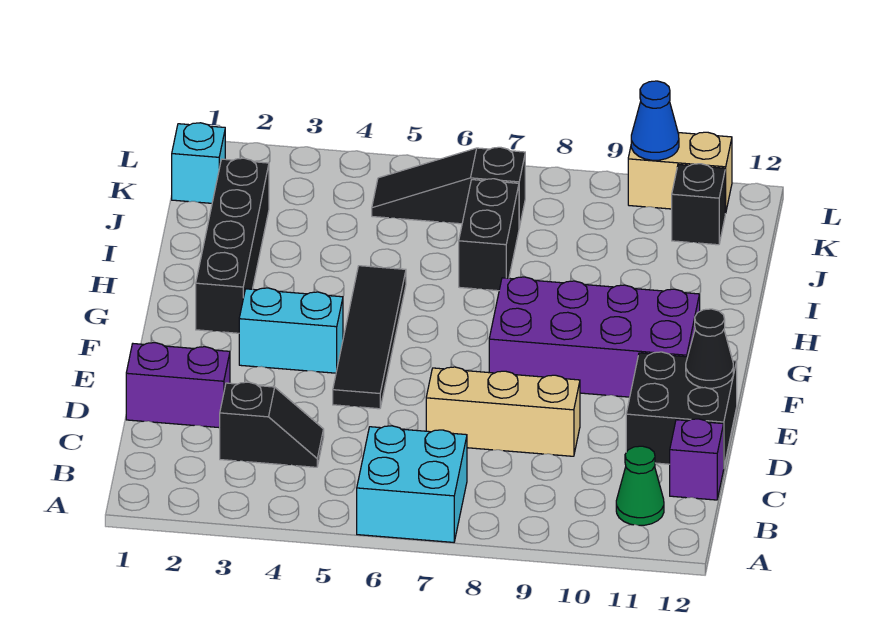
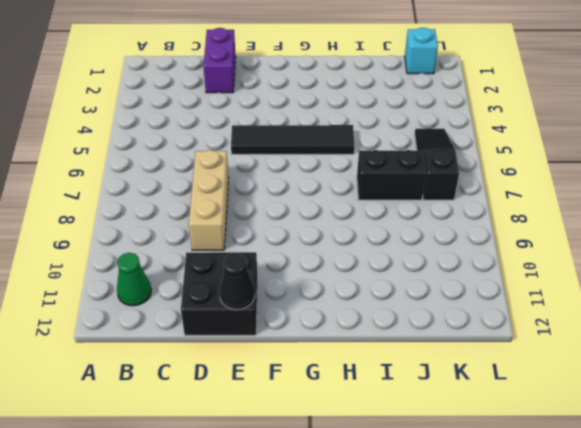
none -> cyan brick A6:B7 level 1
none -> black slope C3:C4 level 1 top 3
none -> purple brick C12 level 1

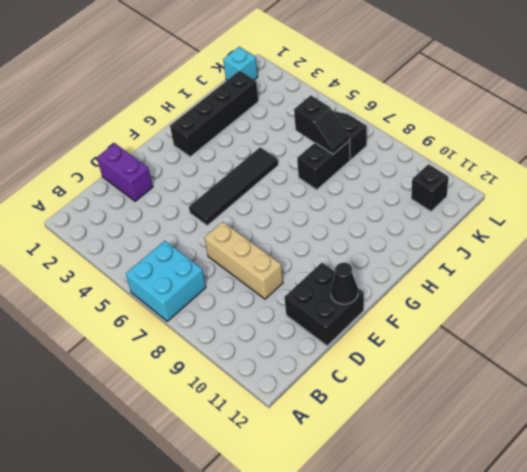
black slope J6:J7 level 2 top 6 -> black slope C3:C4 level 1 top 3
none -> green cone B11 level 1
none -> purple brick C12 level 1
none -> cyan brick F3:F4 level 1

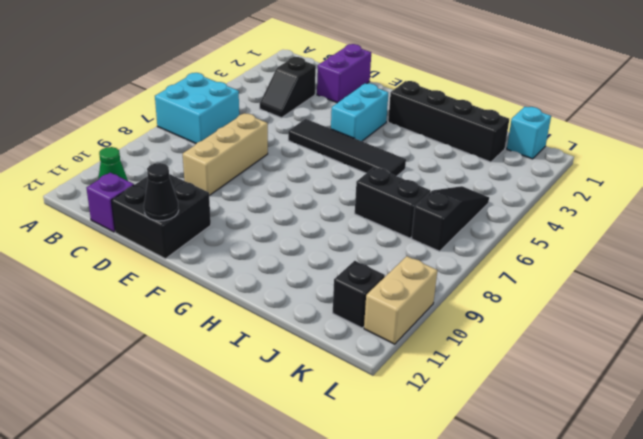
none -> purple brick F8:G11 level 1
none -> blue cone L10 level 2

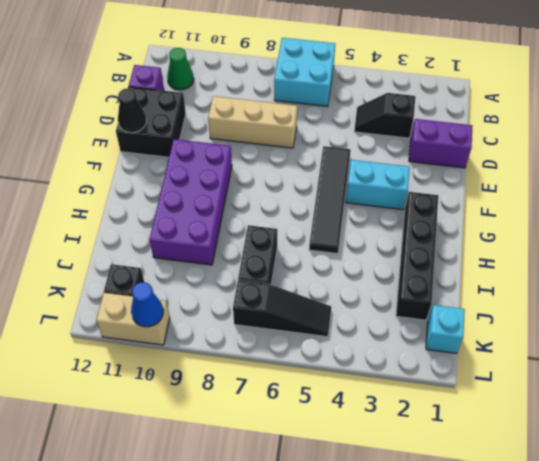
purple brick F9:I10 level 1 -> purple brick F8:G11 level 1

